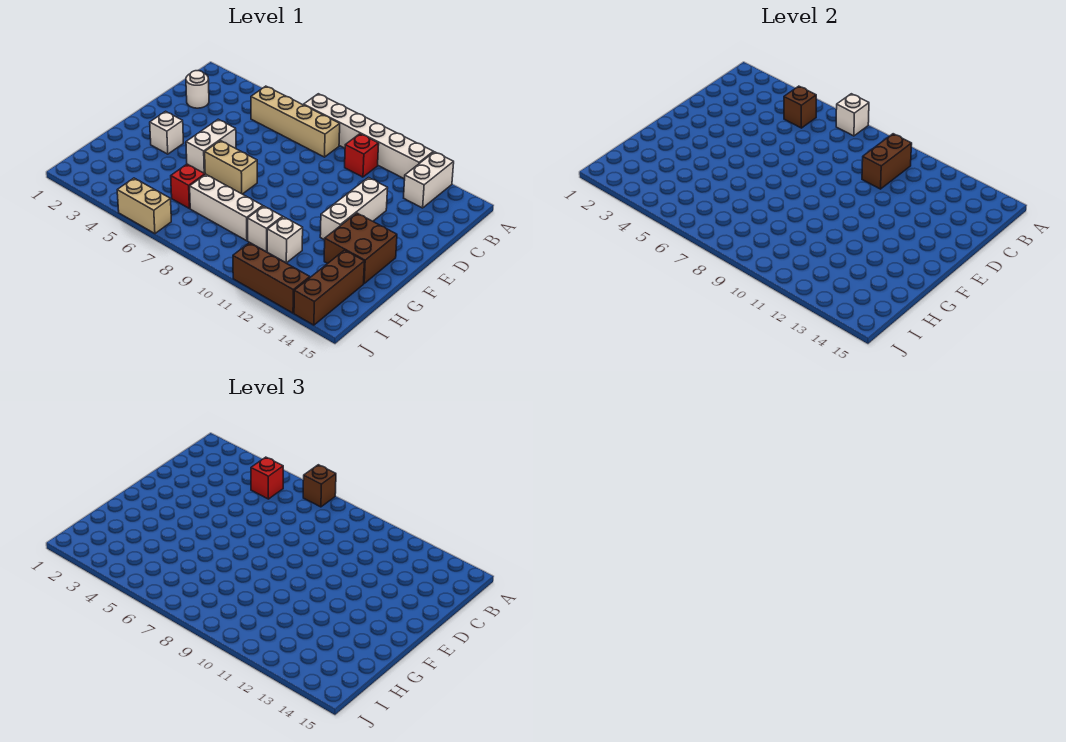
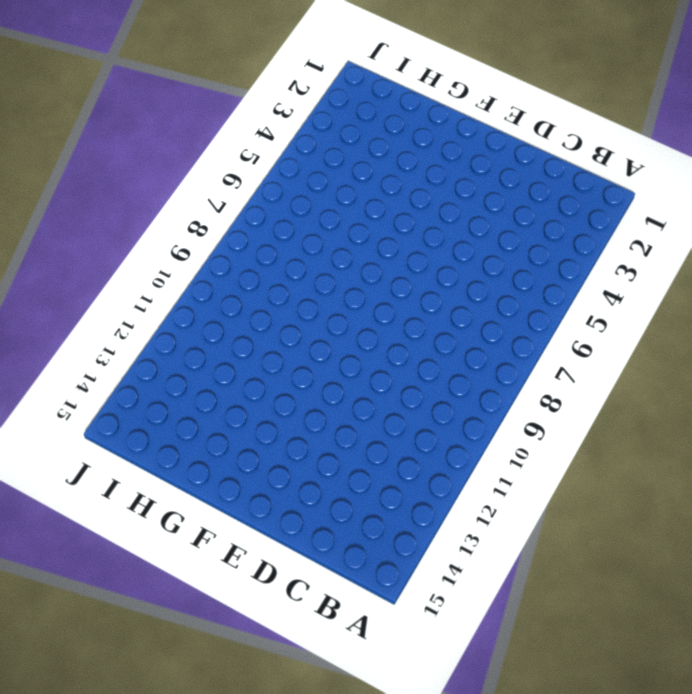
none -> white brick A7:A12 level 1
none -> white brick A13:B13 level 1
none -> tan brick B5:B8 level 1

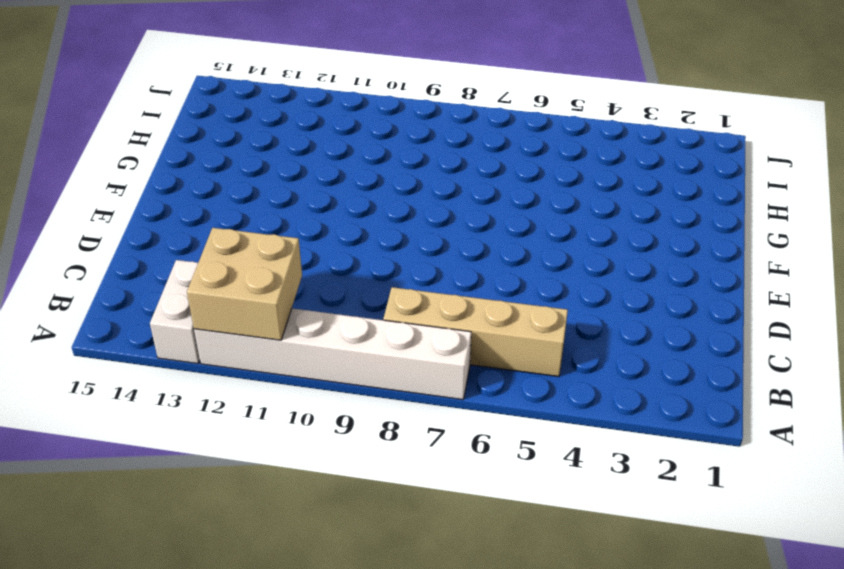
tan brick A11:B12 level 2 -> none
none -> red brick B10 level 1
none -> white round brick C2 level 1
none -> white brick D12:F12 level 1

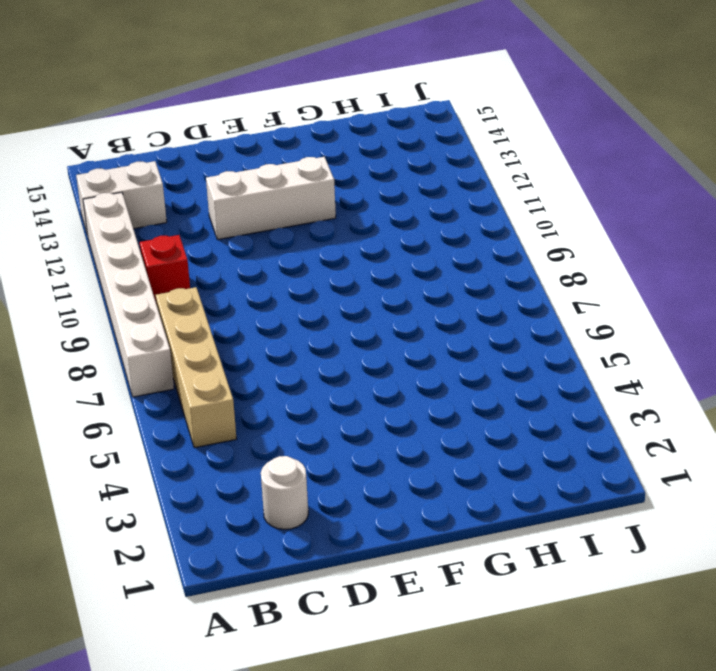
none -> white brick E5:F5 level 1
none -> white brick F3 level 1
none -> tan brick F6:F7 level 1

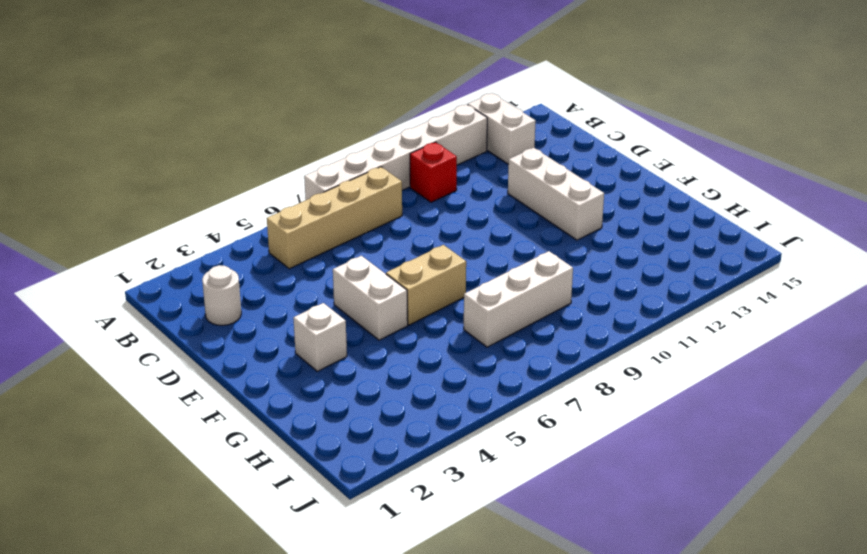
none -> brown brick F13:G14 level 1
none -> red brick H6 level 1
none -> white brick H10 level 1

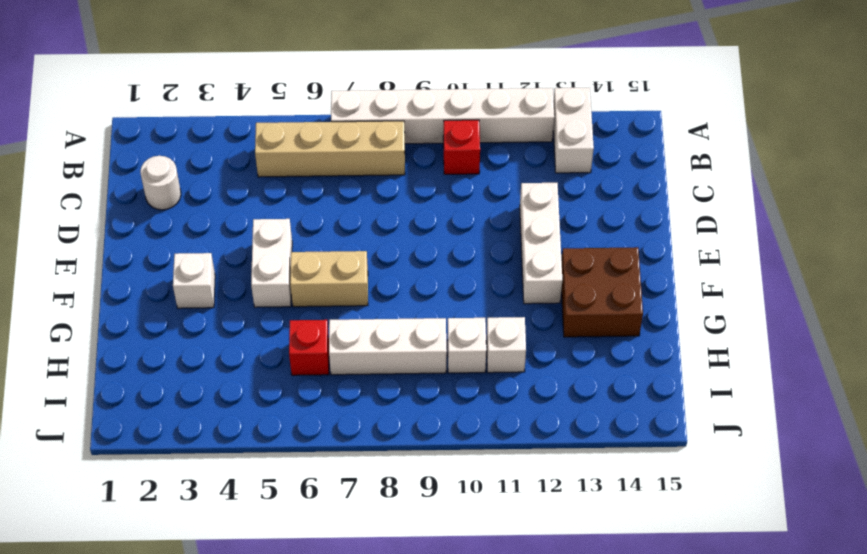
none -> brown brick H14:J14 level 1
none -> tan brick J5:J6 level 1
none -> brown brick J11:J13 level 1

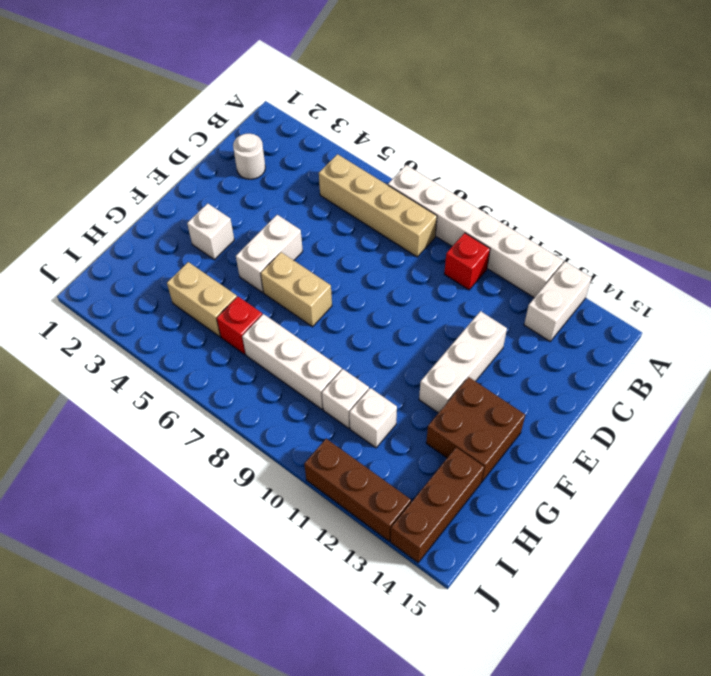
tan brick H4:H5 level 1 -> tan brick J5:J6 level 1
none -> white brick A7 level 2
none -> brown brick B5 level 2
none -> brown brick B10:C10 level 2

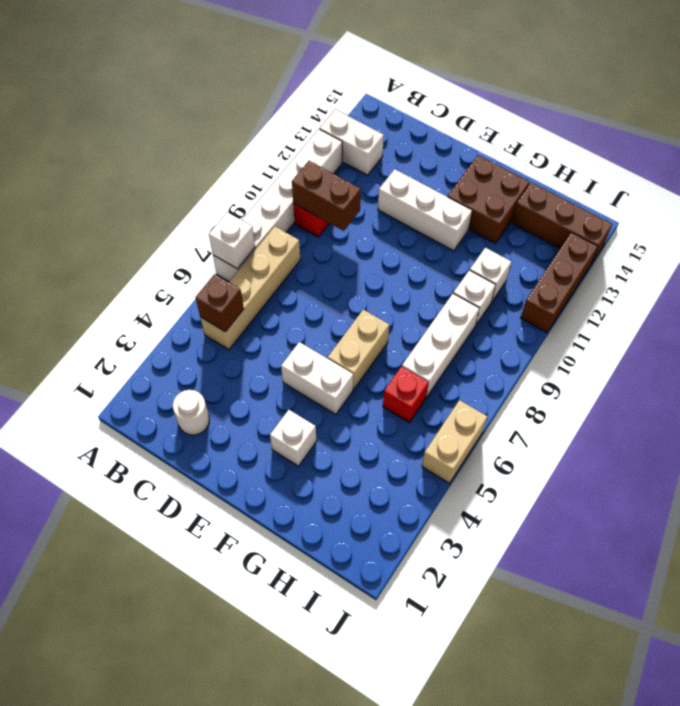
none -> brown brick A7 level 3
none -> red brick B5 level 3

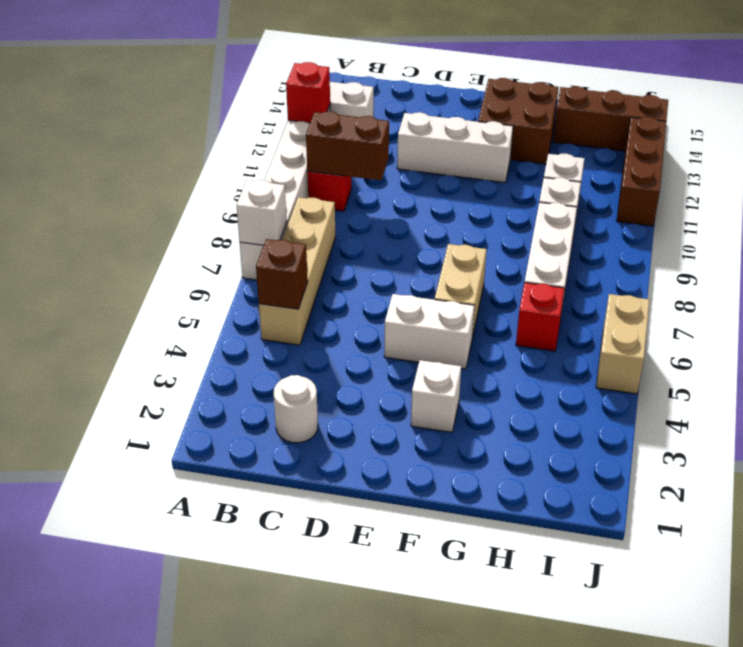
red brick A12 level 2 -> red brick B5 level 3
none -> brown brick A7 level 3

